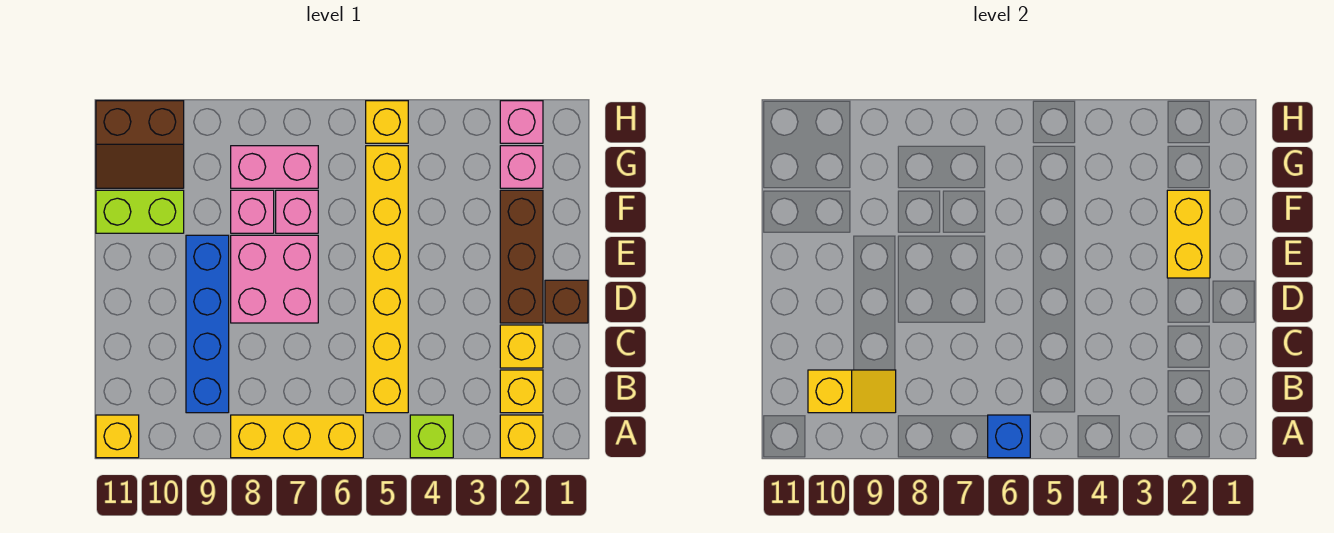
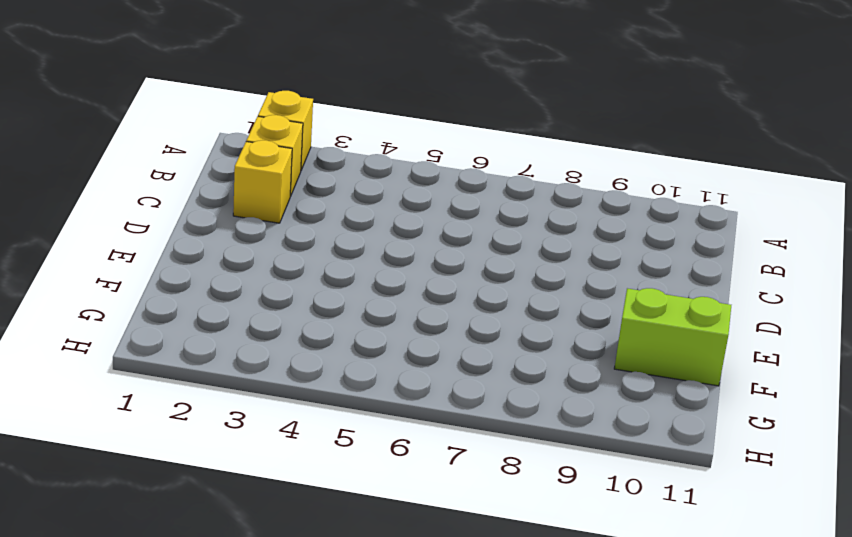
none -> lime brick A4 level 1
none -> yellow brick A6:A8 level 1
none -> yellow brick A11 level 1

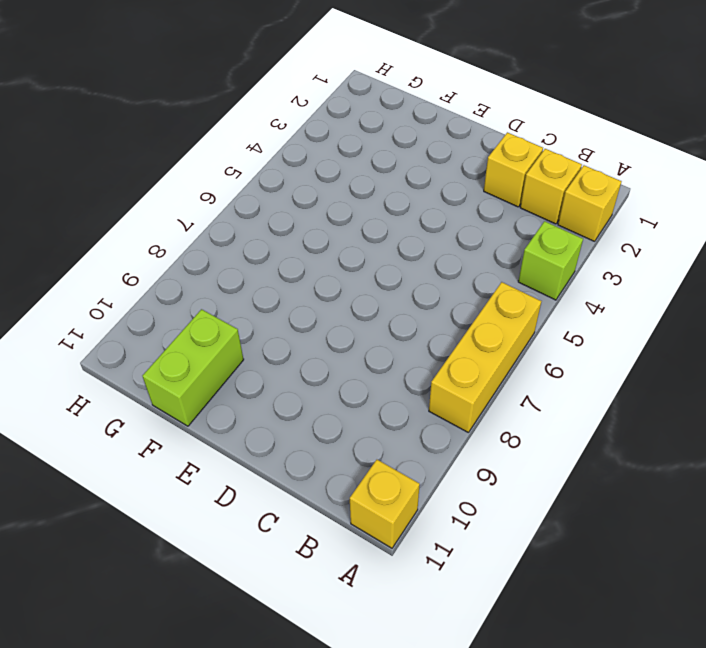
none -> yellow brick B5:G5 level 1
none -> blue brick B9:E9 level 1
none -> brown brick D1 level 1

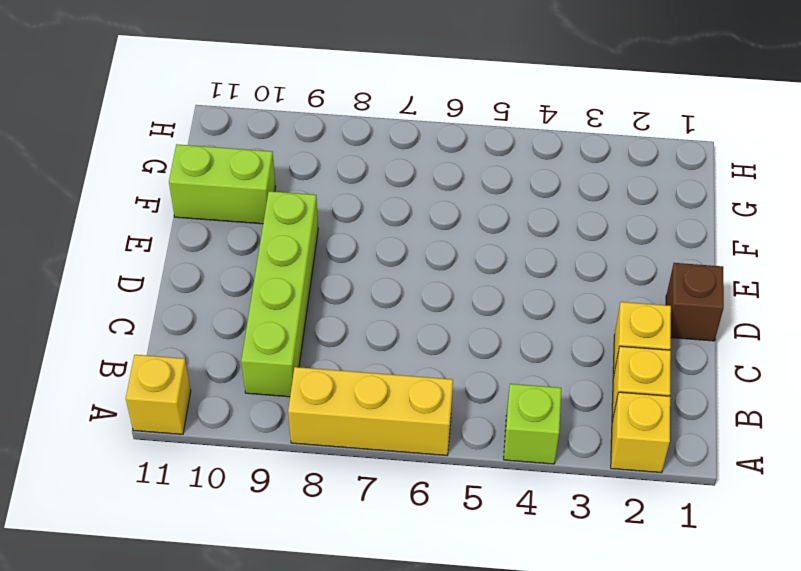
lime brick B9:E9 level 1 -> blue brick B9:E9 level 1
none -> yellow brick B5:G5 level 1
none -> brown brick D2:F2 level 1
none -> pink brick D7:E8 level 1

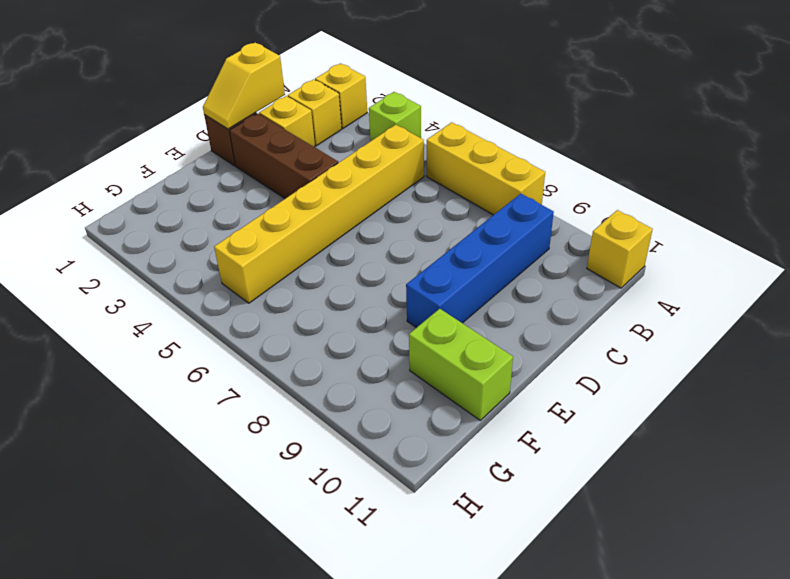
yellow slope C1:D1 level 2 top C -> yellow slope B9:B10 level 2 top 10
brown brick D2:D4 level 1 -> brown brick D2:F2 level 1
none -> pink brick D7:E8 level 1
none -> pink brick F7 level 1
none -> pink brick F8 level 1

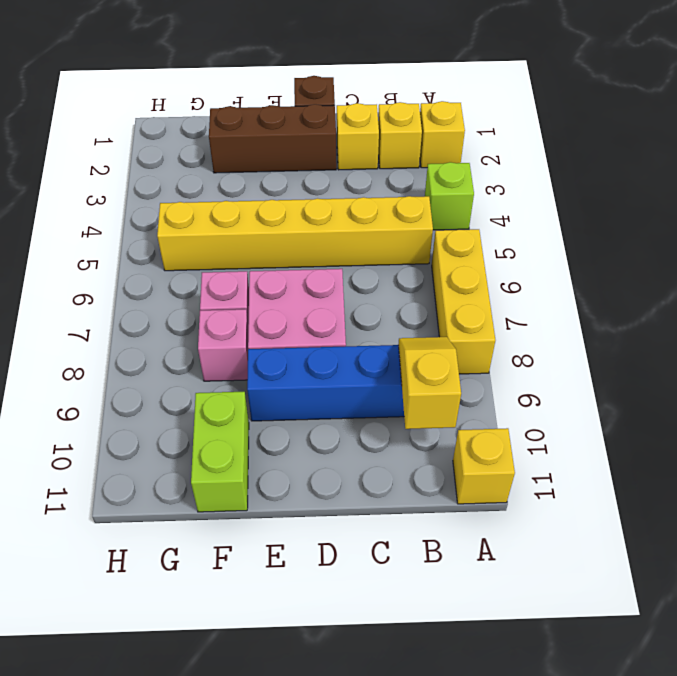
none -> pink brick G2 level 1
none -> pink brick G7:G8 level 1
none -> brown slope G10:H11 level 1 top H

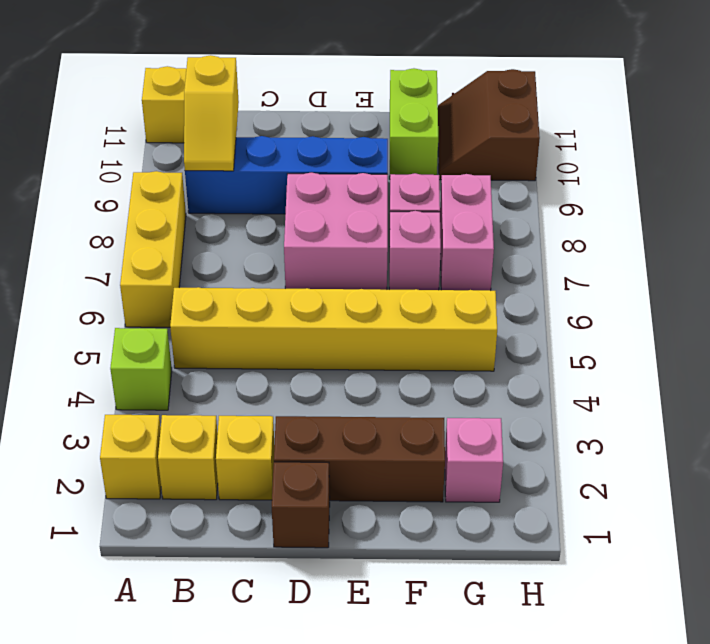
none -> pink brick H2 level 1
none -> yellow brick H5 level 1
none -> blue brick A6 level 2

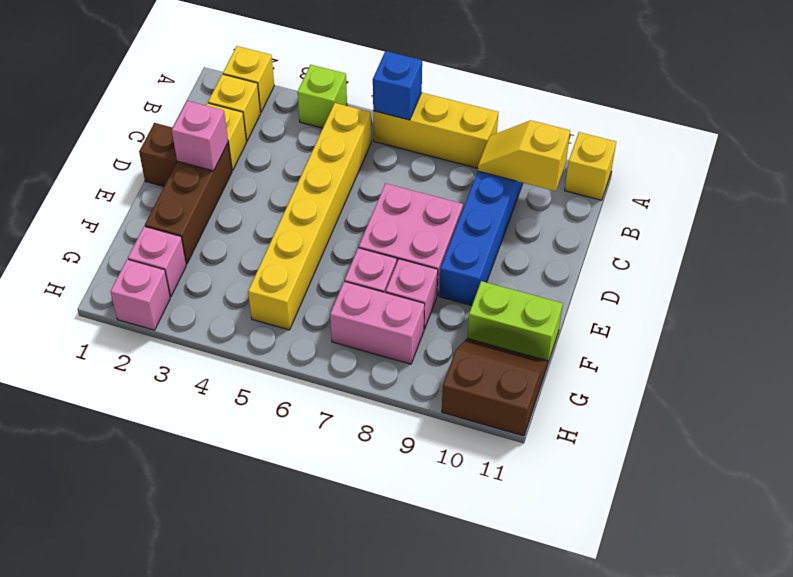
pink brick D2 level 2 -> none
none -> yellow brick H5 level 1
none -> yellow brick E2:F2 level 2

